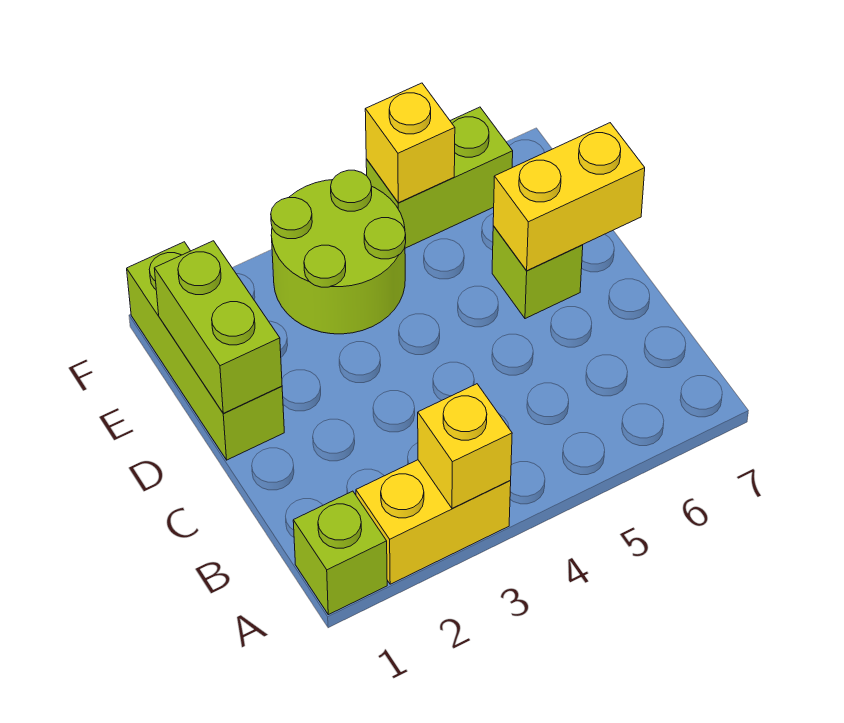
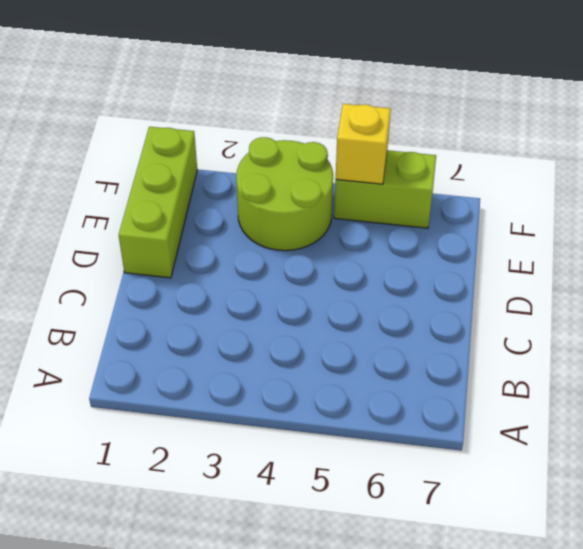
none -> lime brick A1 level 1
none -> yellow brick A2:A3 level 1

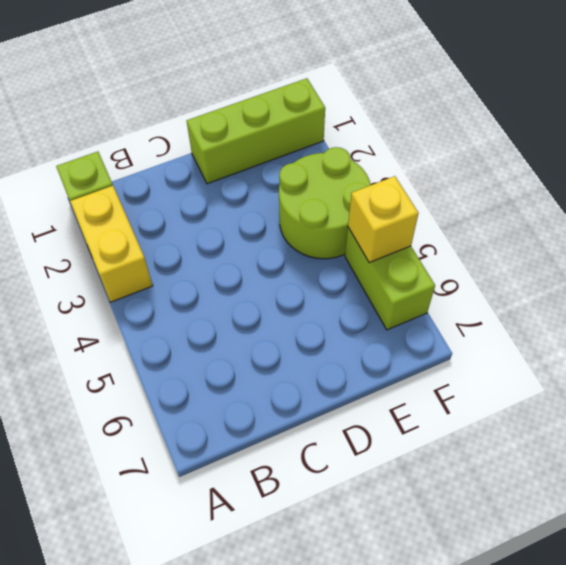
none -> lime brick D6 level 1
none -> yellow brick A3 level 2

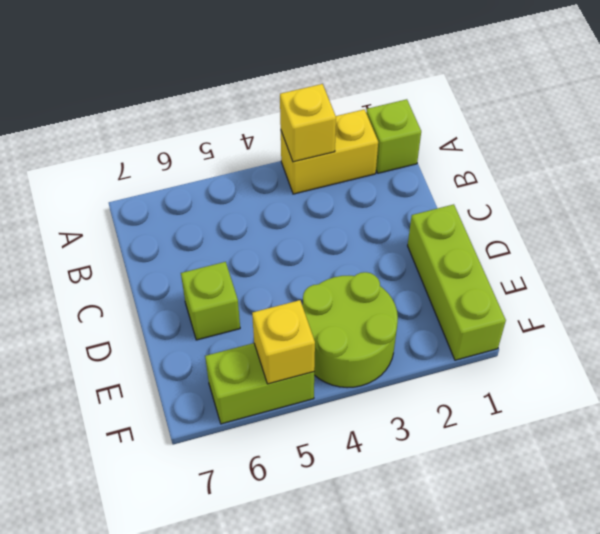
none -> lime brick D1:E1 level 2
none -> yellow brick D6:D7 level 2

